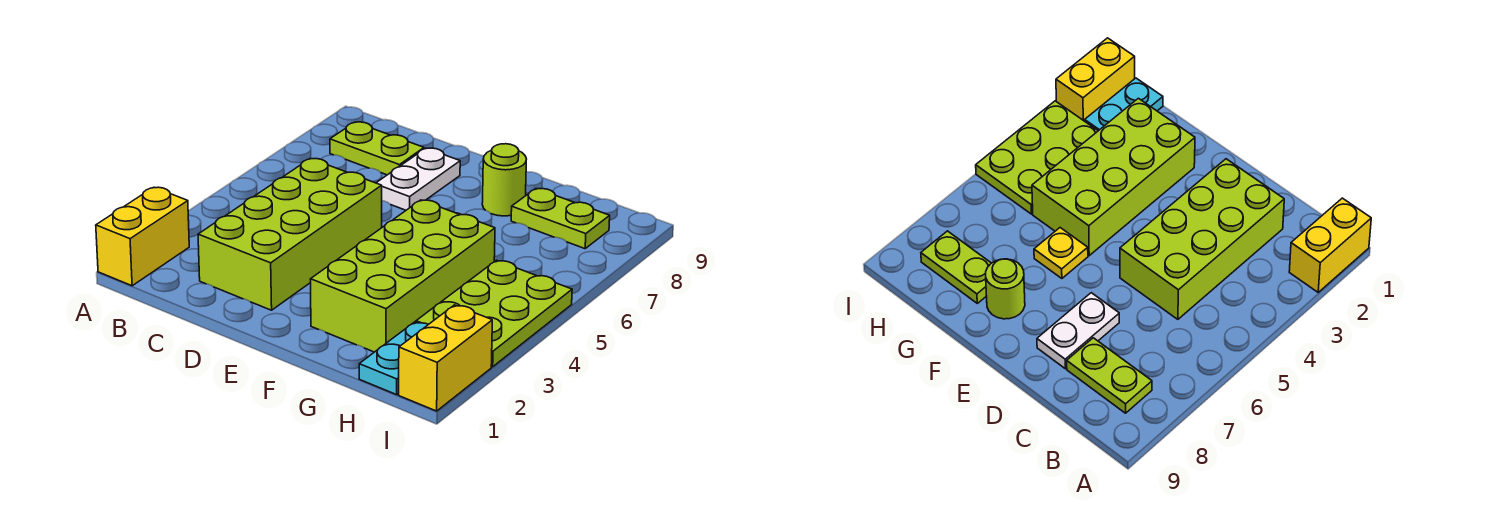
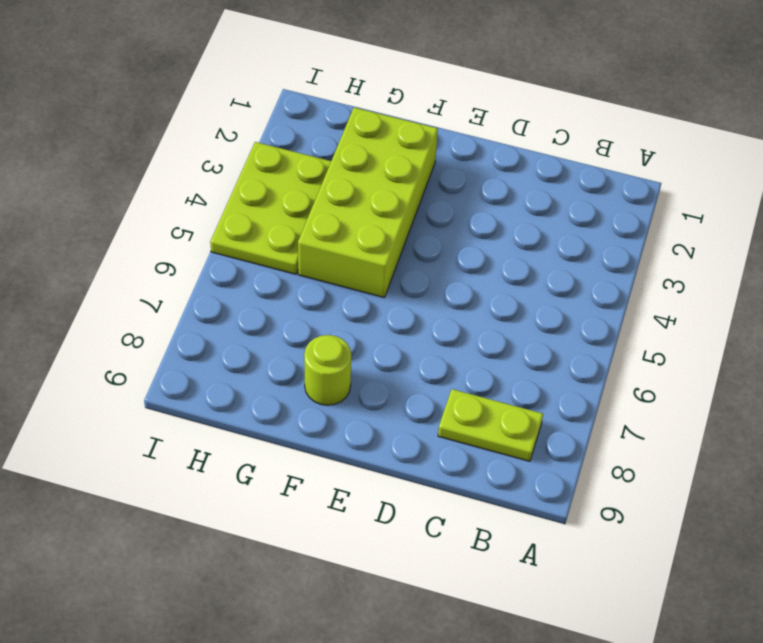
none -> yellow brick A1:A2 level 1
none -> lime brick C2:D5 level 1

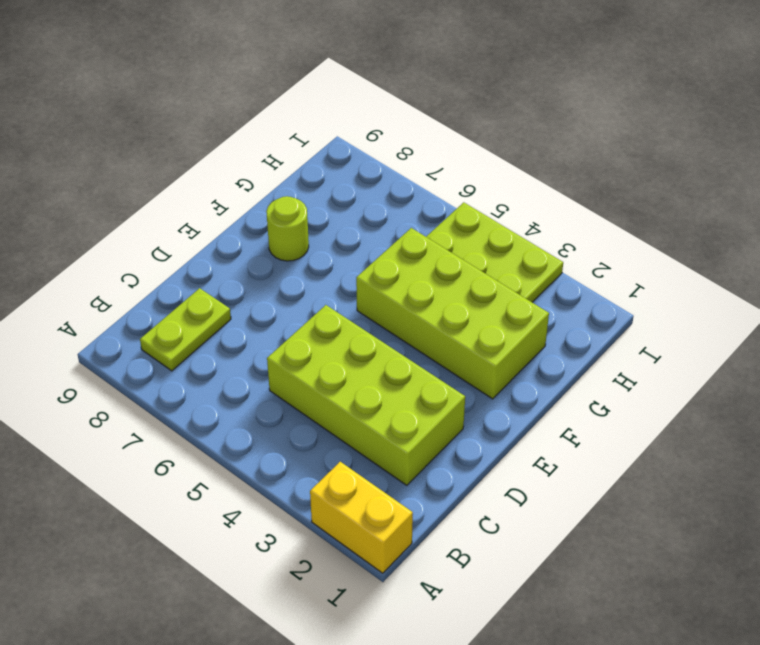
none -> white plate D7:D8 level 1
none -> yellow plate F6 level 1

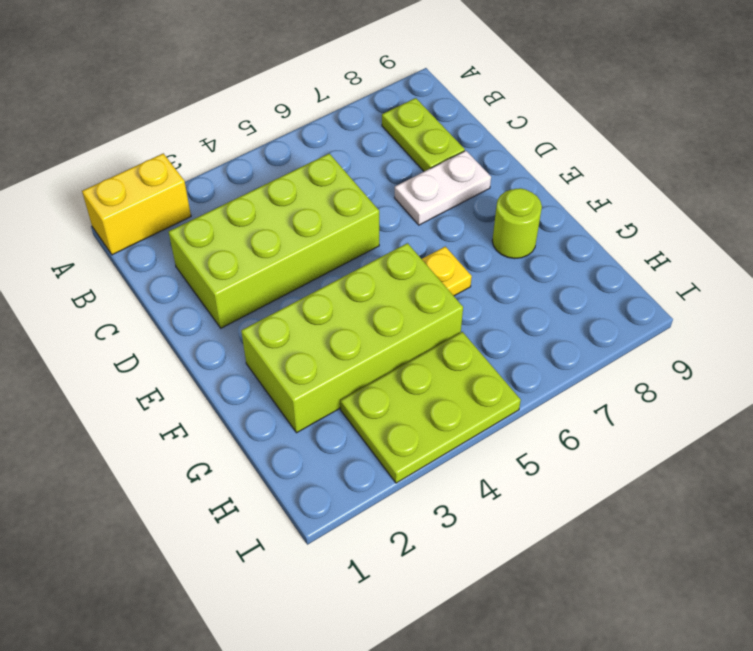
none -> lime plate G8:H8 level 1
none -> cyan plate H1:H2 level 1

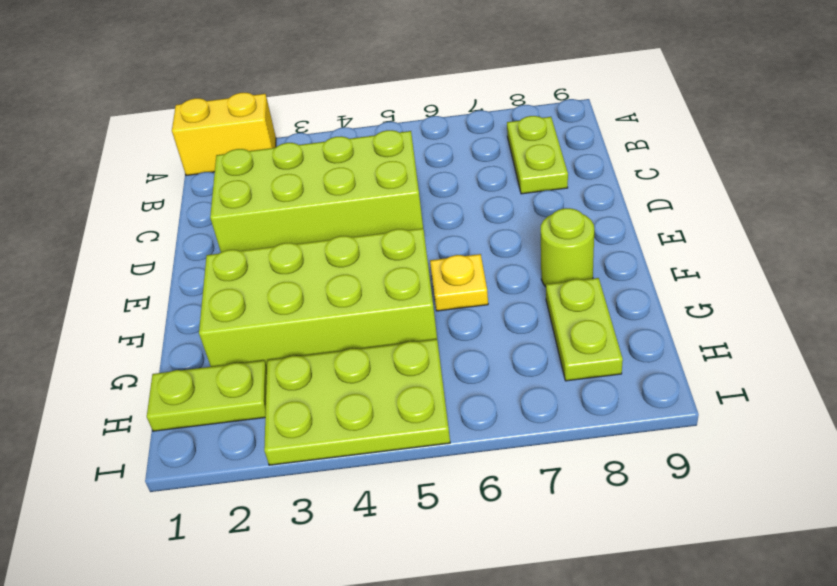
lime plate H1:H2 level 1 -> cyan plate H1:H2 level 1
none -> white plate D7:D8 level 1
none -> yellow brick I1:I2 level 1

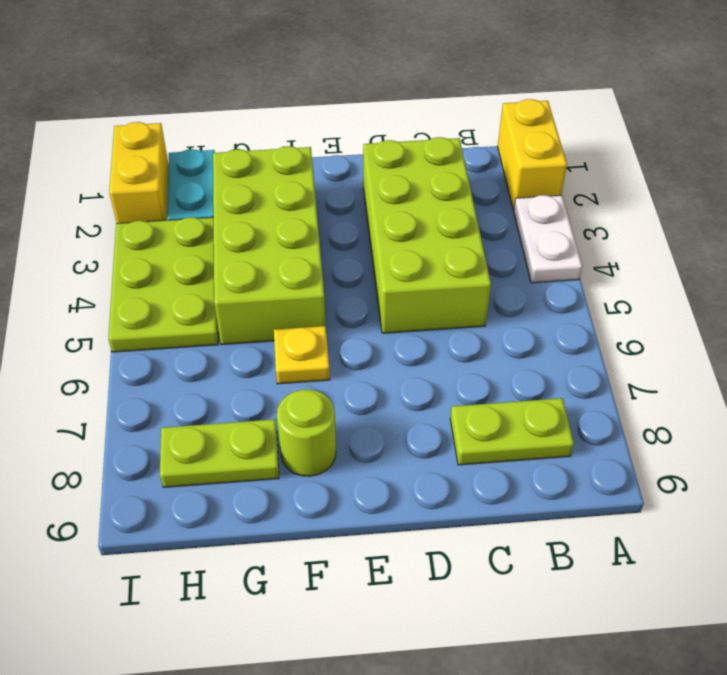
white plate A3:A4 level 1 -> white plate D7:D8 level 1

